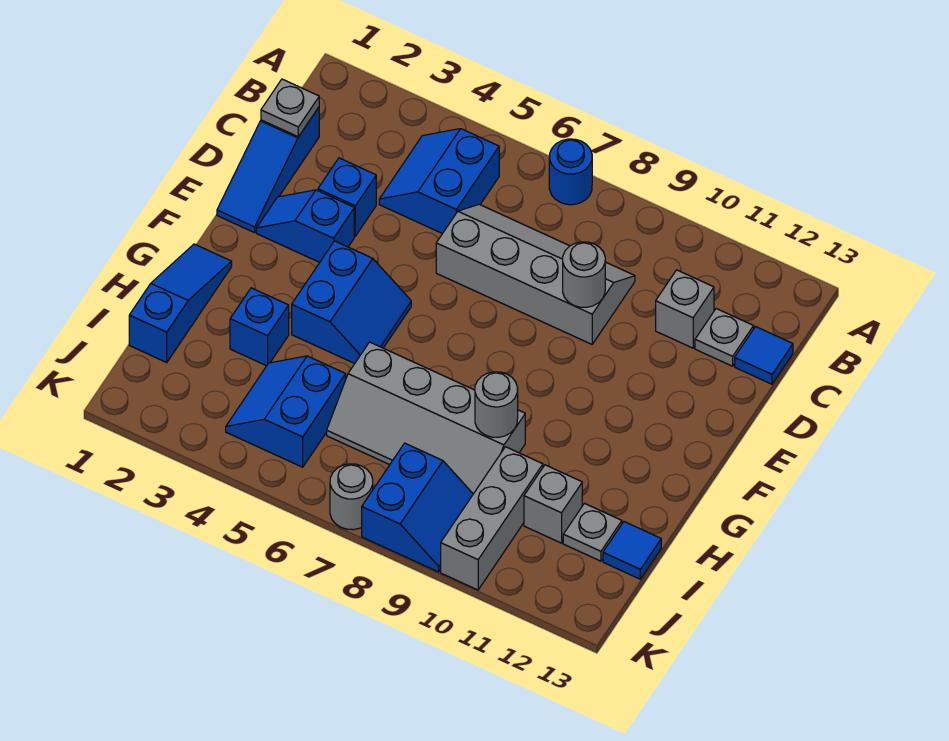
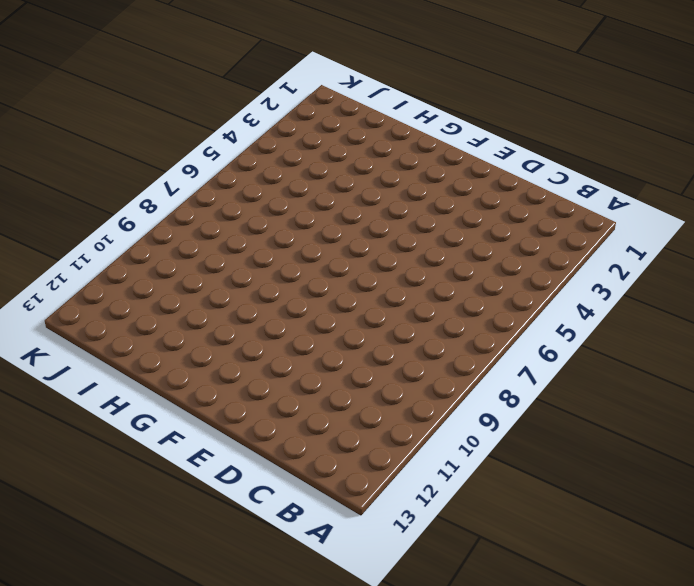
none -> blue round brick A7 level 1
none -> blue slope B4:C5 level 1 top 5
none -> blue slope C1:E1 level 1 top C

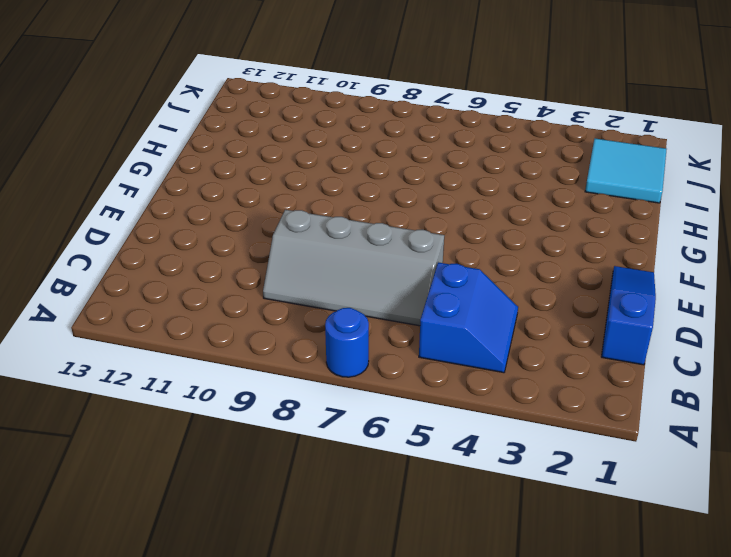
cyan tile I1:J2 level 1 -> blue slope G1:I1 level 1 top I
none -> grey brick C11 level 1
none -> grey plate C12 level 1
none -> blue tile C13 level 1

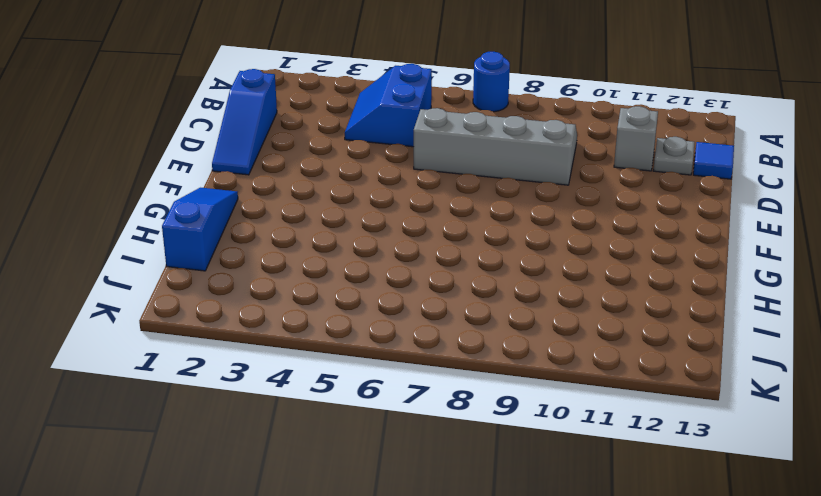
none -> blue brick D3 level 1
none -> blue slope E2:E3 level 1 top 3
none -> blue slope F4:G5 level 1 top 4

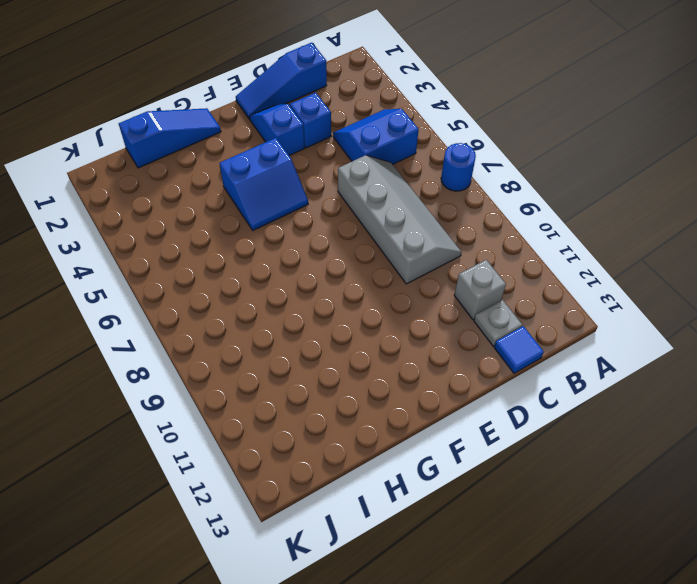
none -> blue brick H3 level 1
none -> grey slope H6:I9 level 1 top H
none -> blue slope I4:J5 level 1 top 5

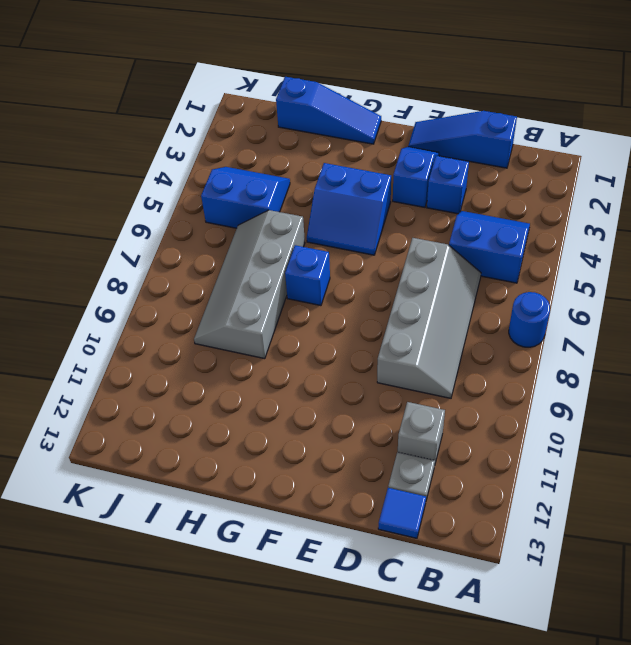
blue brick G7 level 1 -> blue brick H3 level 1
none -> grey brick I10:K10 level 1
none -> grey brick I11 level 1
none -> grey plate I12 level 1

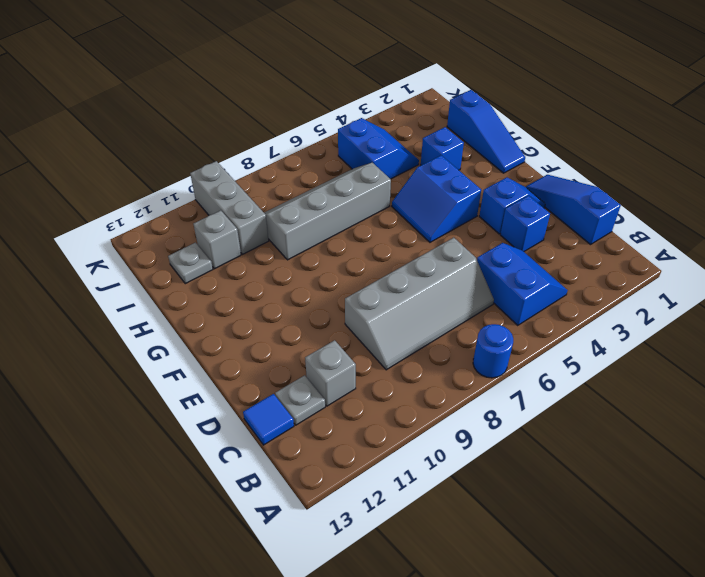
none -> blue tile I13 level 1
none -> blue slope J8:K9 level 1 top 8
none -> grey round brick K7 level 1

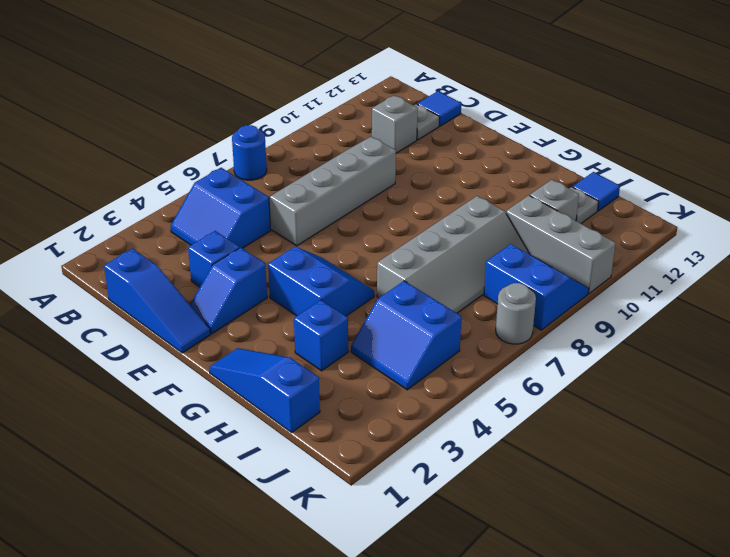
none -> grey plate C1 level 2
none -> grey round brick D9 level 2
none -> grey round brick H9 level 2

